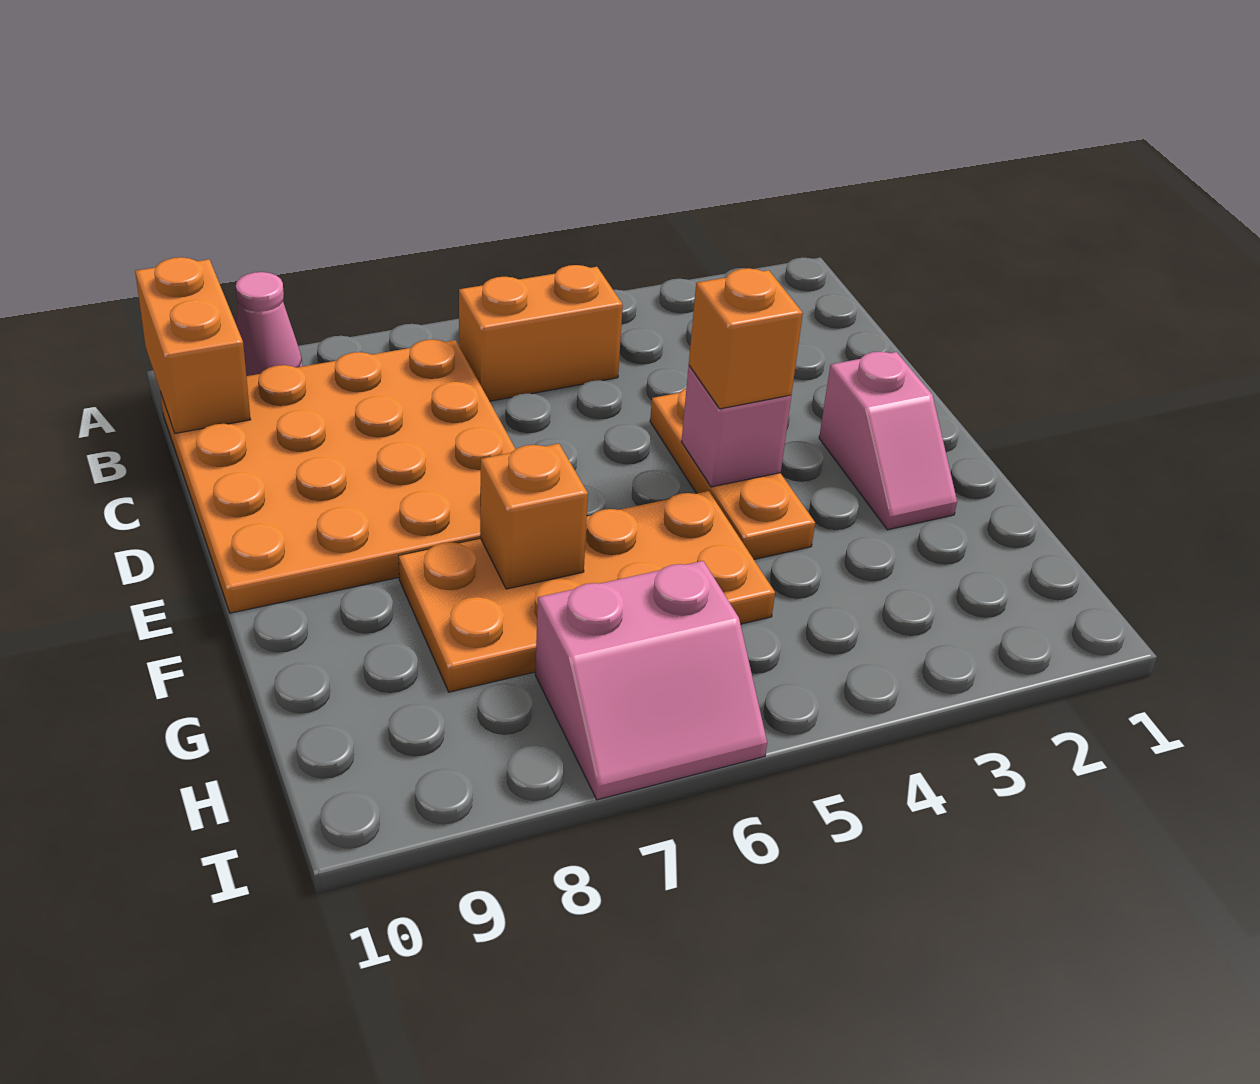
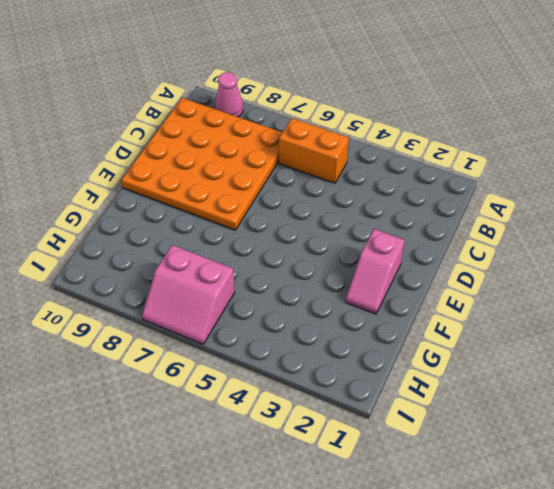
none -> orange plate D4:F4 level 1
none -> orange plate F5:G8 level 1

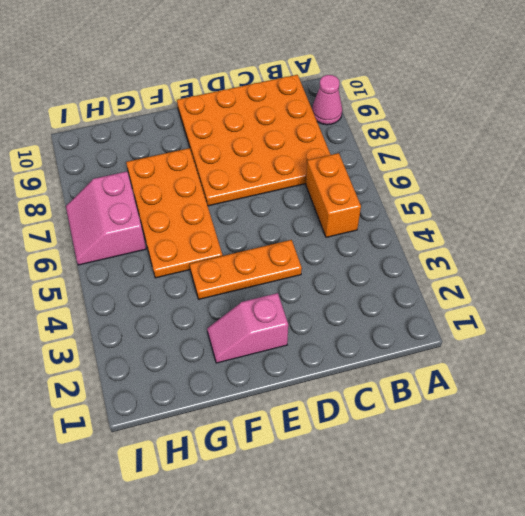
none -> orange brick A10:B10 level 2
none -> pink brick E4 level 2

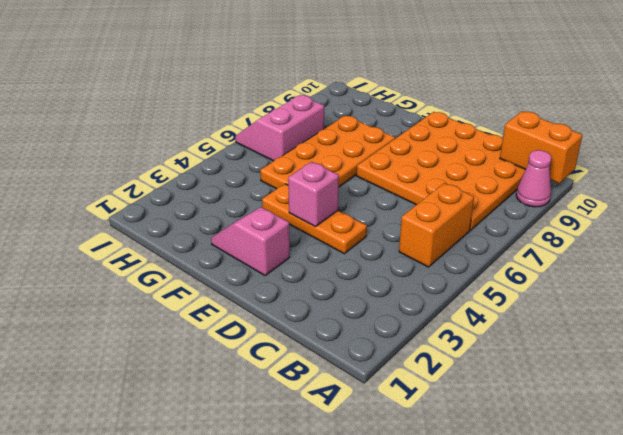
none -> orange brick F7 level 2
none -> orange brick E4 level 3

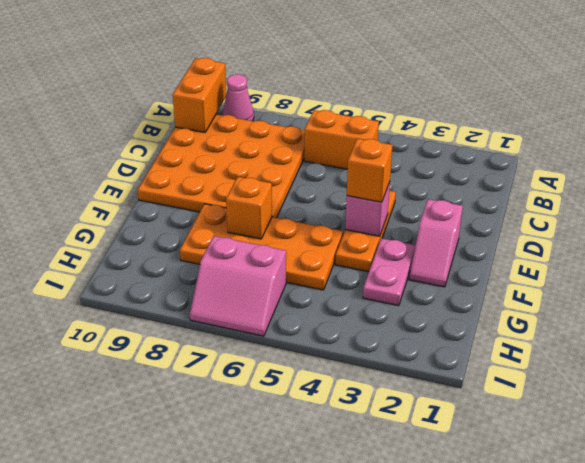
pink plate F3:G3 level 1 -> none

